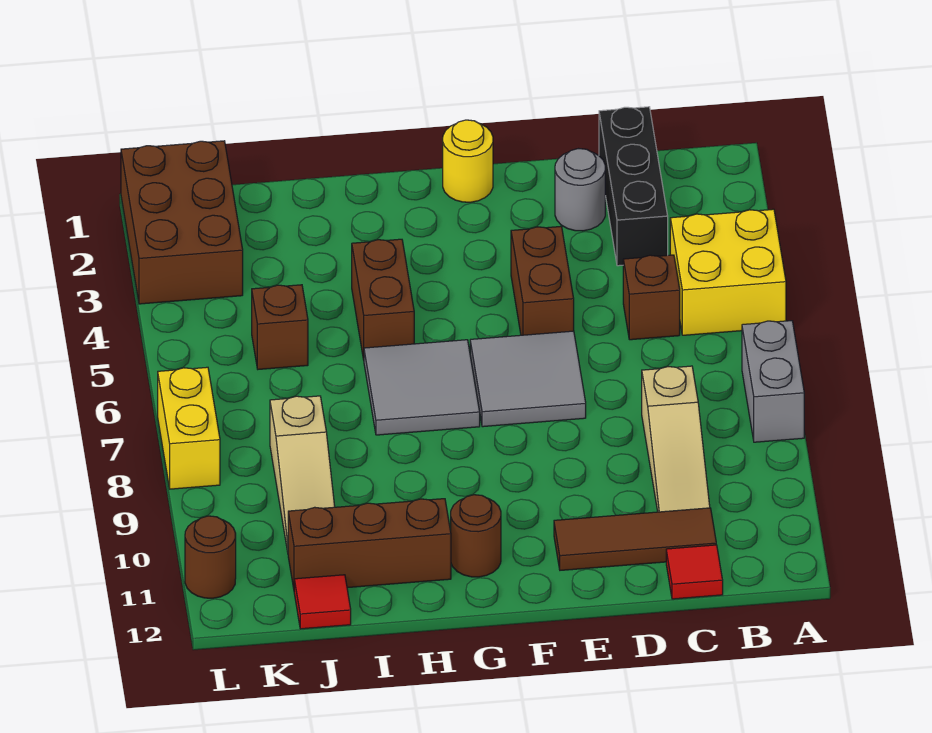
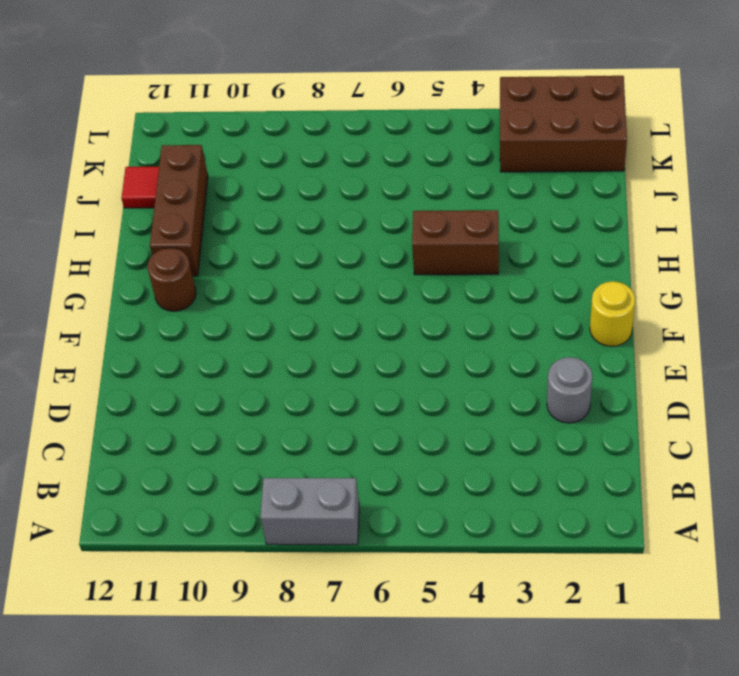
none -> yellow brick A4:B5 level 1
none -> black brick C1:C3 level 1
none -> brown brick C5 level 1

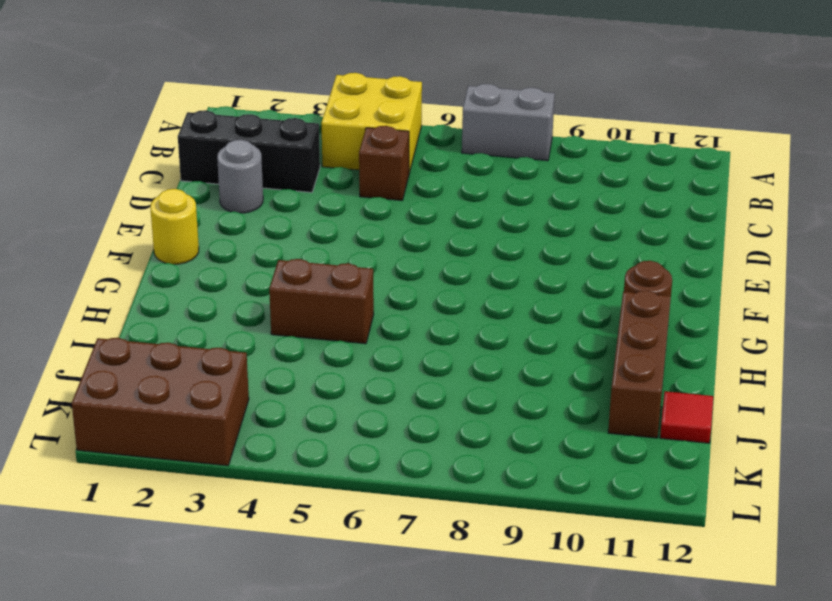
none -> tan slope C8:C10 level 1 top 8
none -> brown tile C11:E11 level 1
none -> red tile C12 level 1

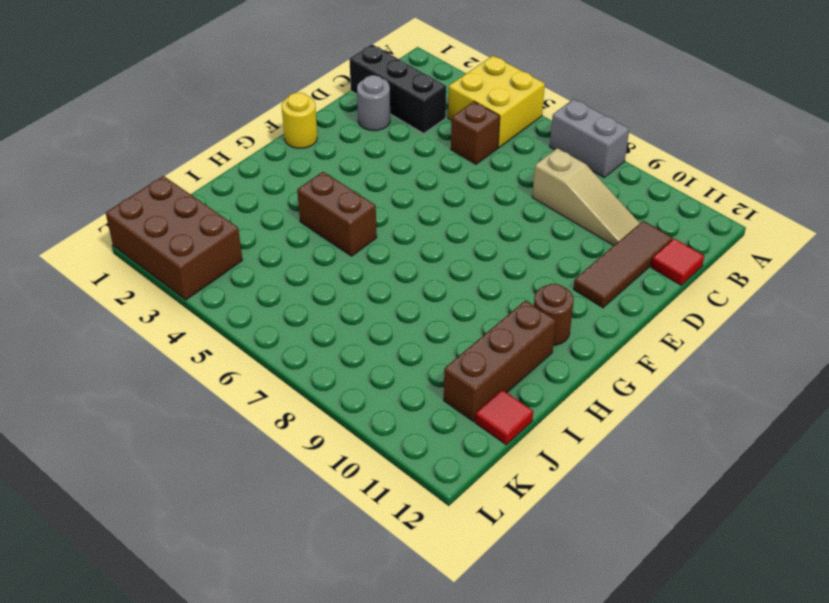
none -> brown brick E4:E5 level 1
none -> grey tile E6:F7 level 1
none -> grey tile G6:H7 level 1

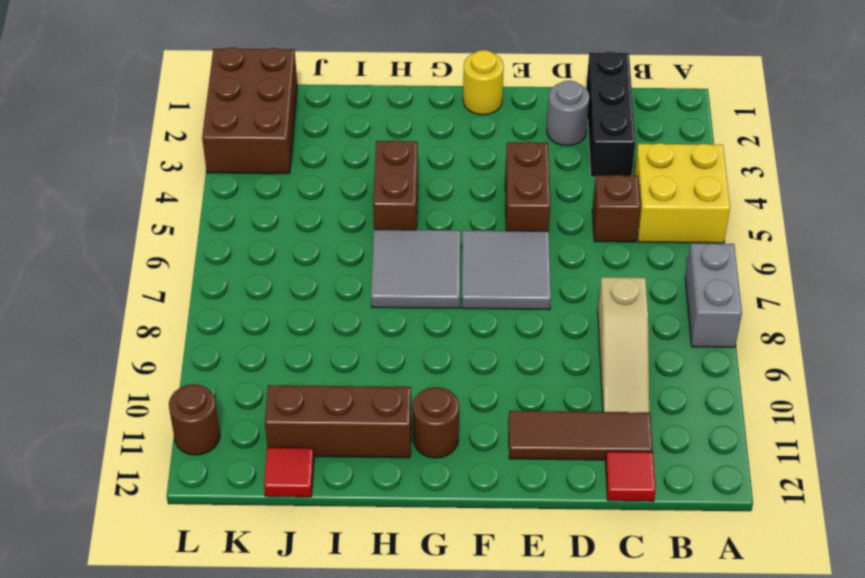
none -> brown brick J5 level 1
none -> tan slope J8:J10 level 1 top 8
none -> yellow brick L7:L8 level 1

